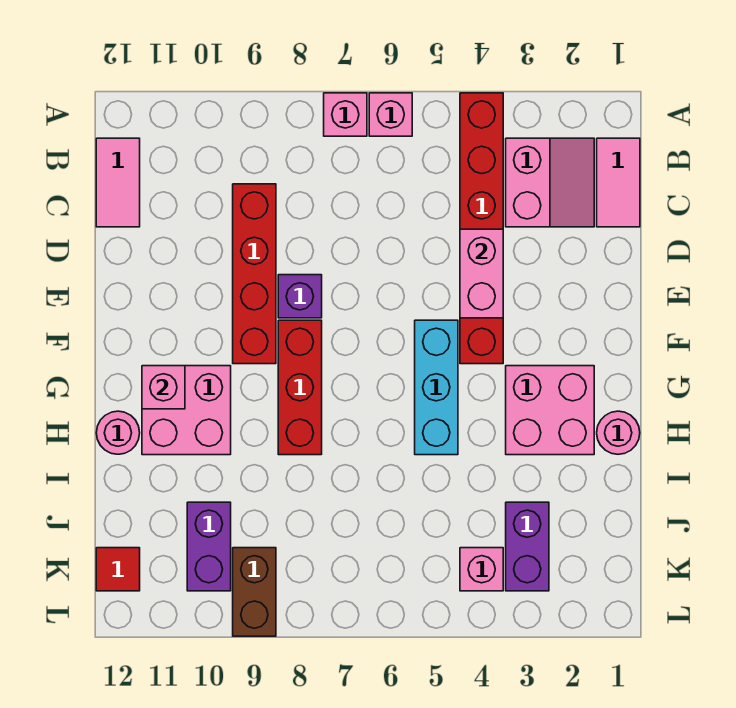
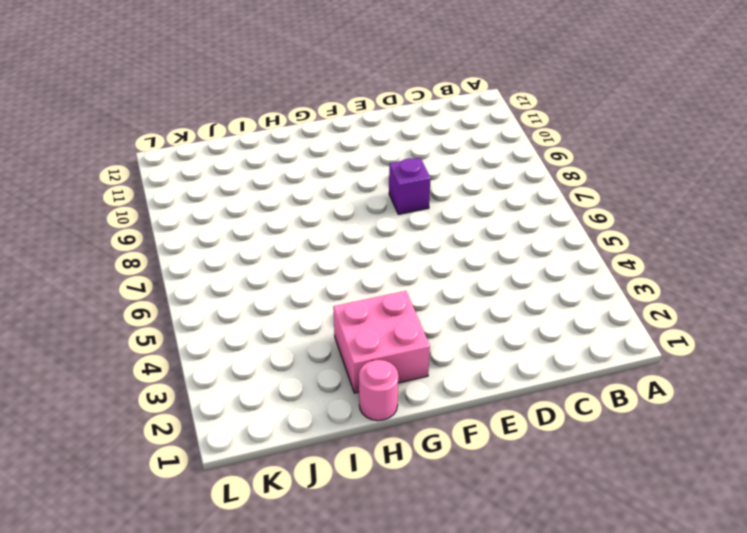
none -> red brick A4:F4 level 1
none -> pink brick A6 level 1
none -> pink brick A7 level 1

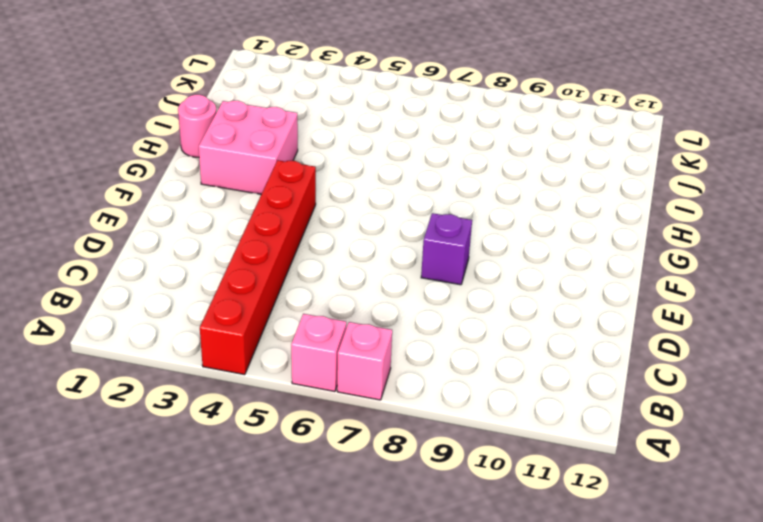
none -> pink tile B1:C1 level 1
none -> pink slope B2:C3 level 1 top 3
none -> pink tile B12:C12 level 1

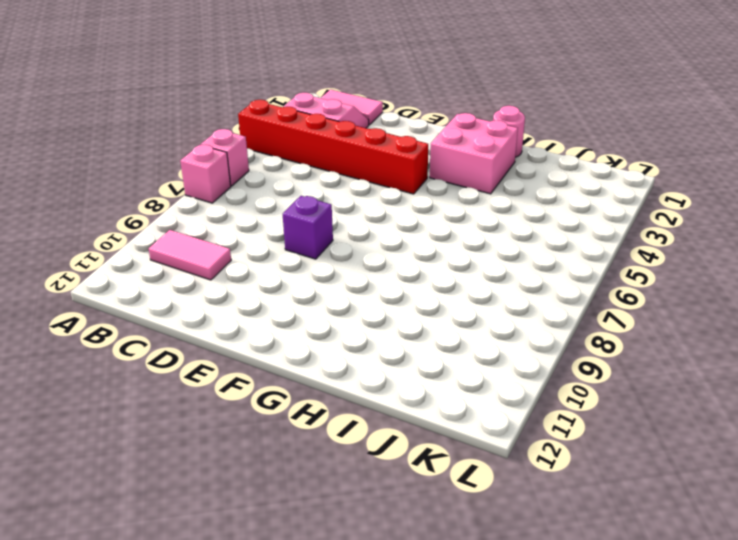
pink tile B10:C10 level 1 -> pink tile B12:C12 level 1
none -> red brick C9:F9 level 1
none -> cyan brick F5:H5 level 1
none -> red brick F8:H8 level 1

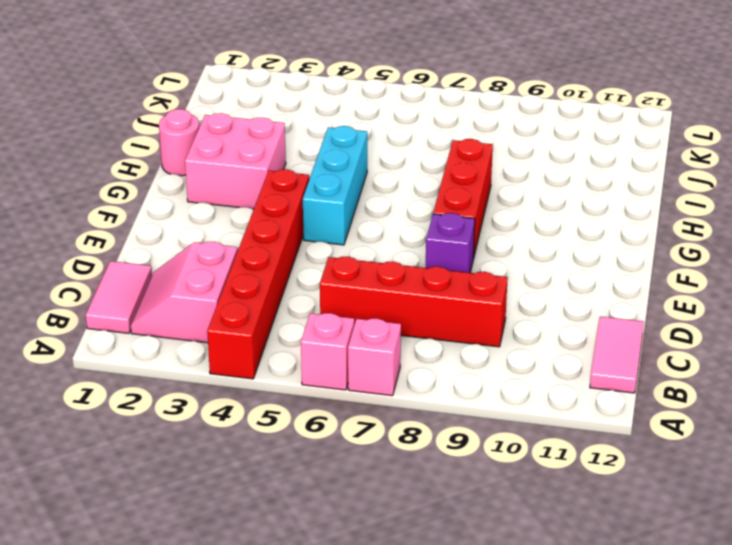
red brick C6:C9 level 1 -> red brick C9:F9 level 1
none -> pink brick G10:H11 level 1
none -> pink round brick H12 level 1
none -> purple brick J3:K3 level 1

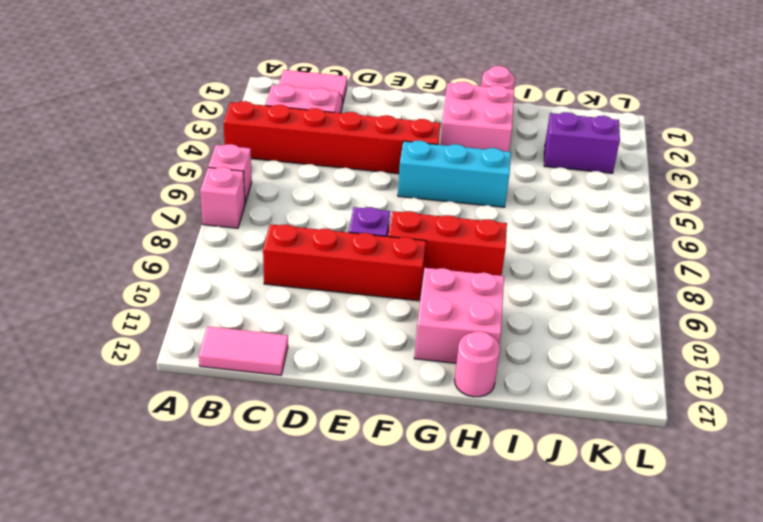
none -> purple brick J10:K10 level 1
none -> pink brick K4 level 1
none -> brown brick K9:L9 level 1

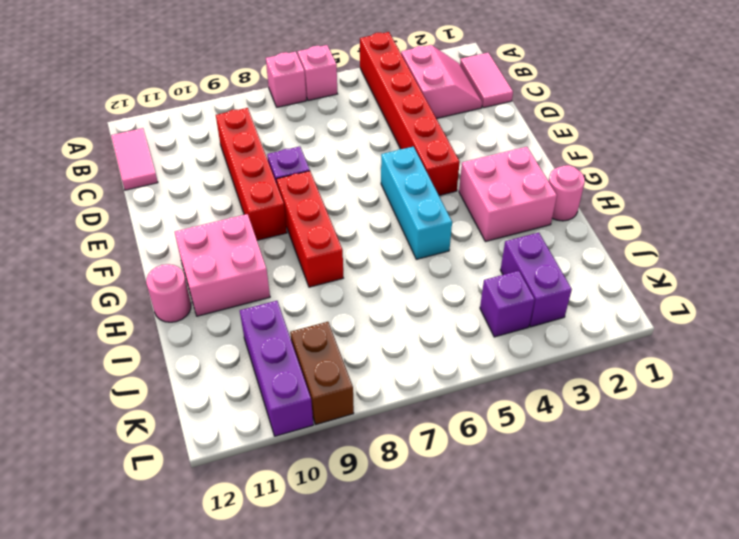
purple brick J10:L10 level 1 -> purple brick J10:K10 level 1
purple brick K4 level 1 -> pink brick K4 level 1
none -> red tile K12 level 1
none -> pink brick D4:E4 level 2
none -> pink brick G11 level 2

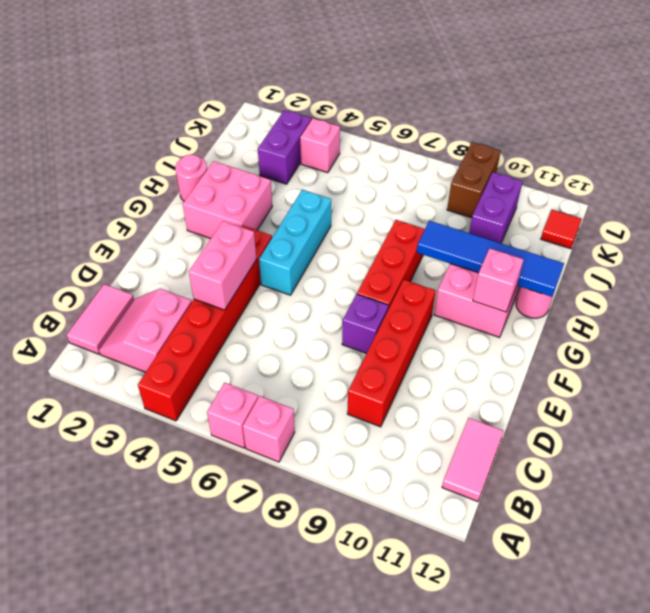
blue tile H9:H12 level 2 -> none

